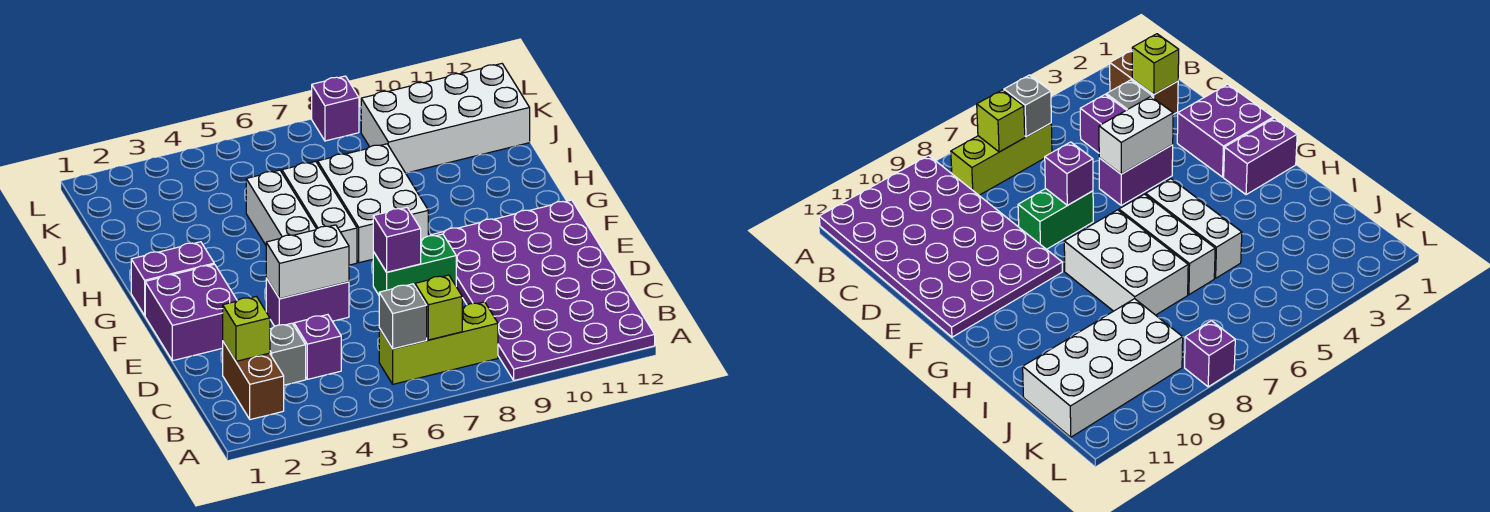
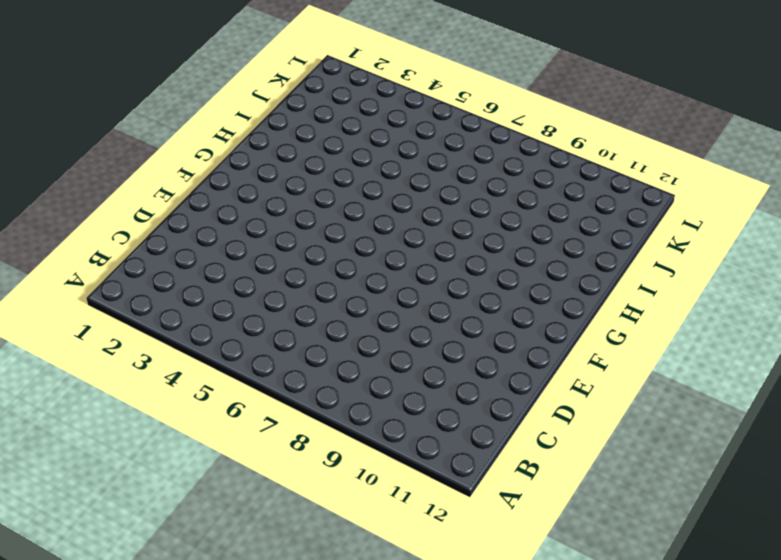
none -> purple plate A9:F12 level 1
none -> brown brick B2:C2 level 1
none -> lime brick B6:B8 level 1

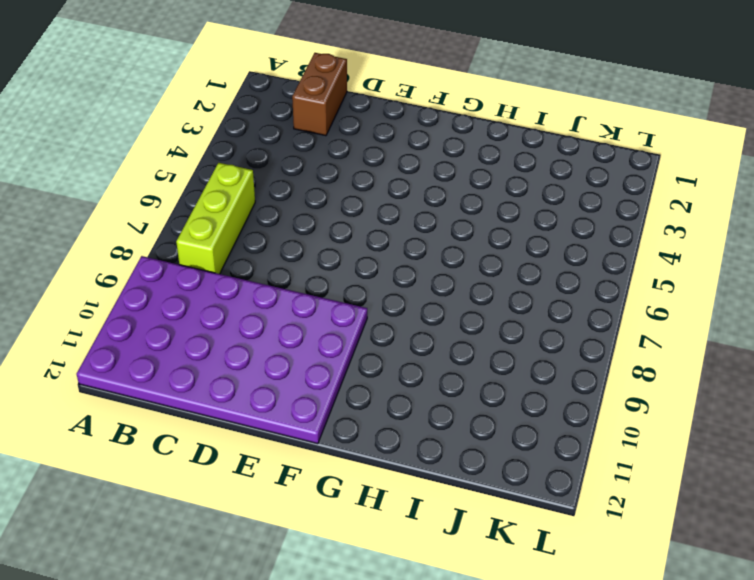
brown brick C1:C2 level 1 -> brown brick B2:C2 level 1
none -> grey brick C3 level 1
none -> purple brick C4 level 1
none -> purple brick E1:F2 level 1

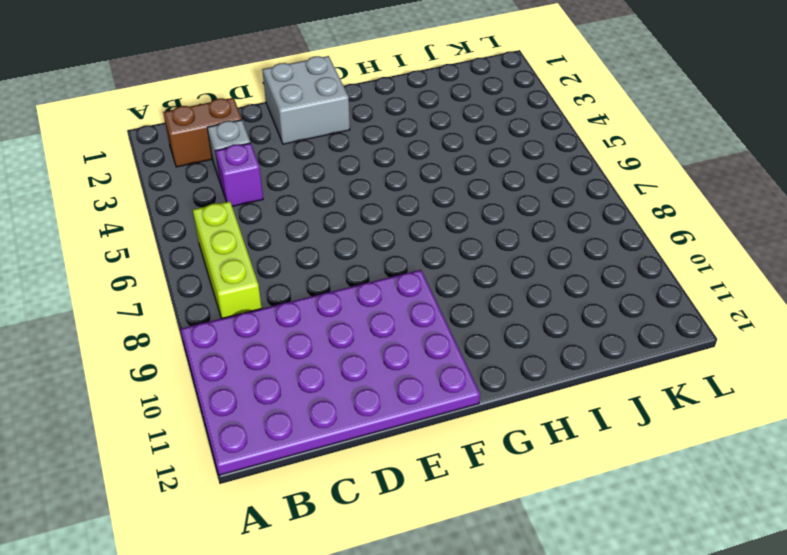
grey brick E1:F2 level 1 -> purple brick E1:F2 level 1
none -> purple brick E4:E5 level 1
none -> green brick E7:E8 level 1
none -> purple brick G1:G2 level 1

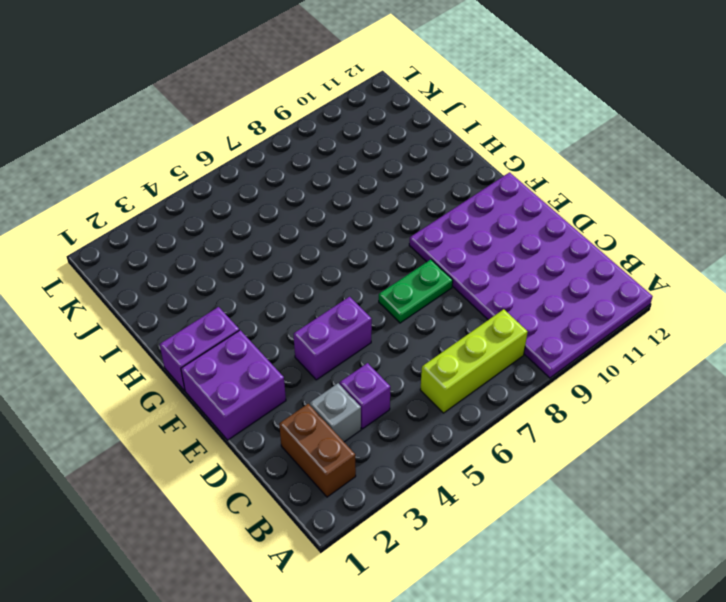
green plate E7:E8 level 1 -> green brick E7:E8 level 1
none -> white brick G5:I5 level 1
none -> white brick G6:I6 level 1
none -> white brick G7:I8 level 1

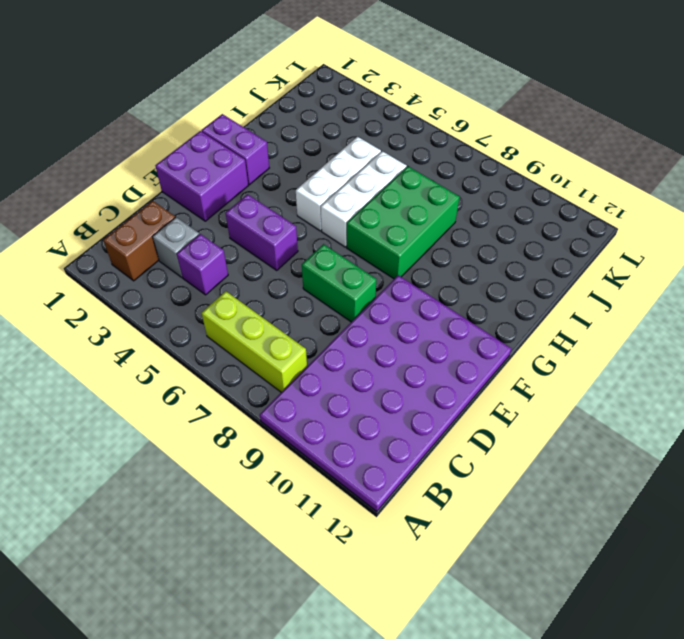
green brick G7:I8 level 1 -> white brick G7:I8 level 1
none -> white brick J9:K12 level 1
none -> purple brick L8 level 1
none -> grey brick B6 level 2

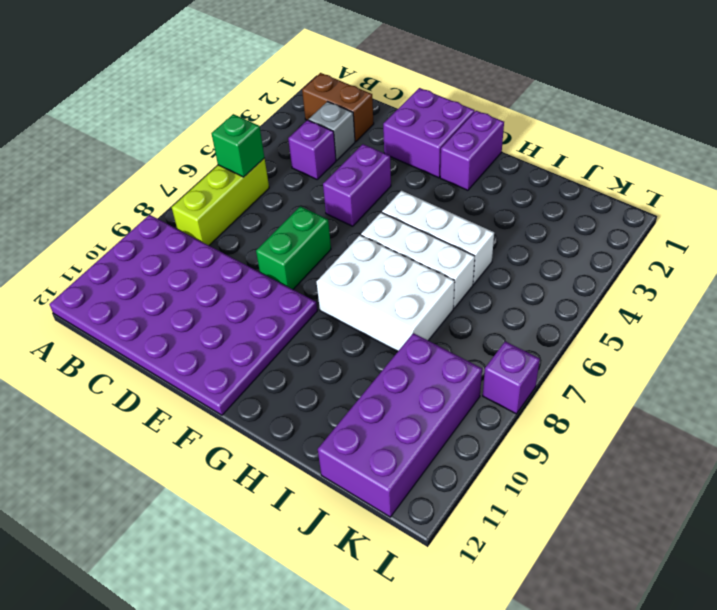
green brick B6 level 2 -> grey brick B6 level 2
purple brick J9:K12 level 1 -> white brick J9:K12 level 1
none -> lime brick B7 level 2
none -> lime brick C2 level 2
none -> white brick E4:E5 level 2

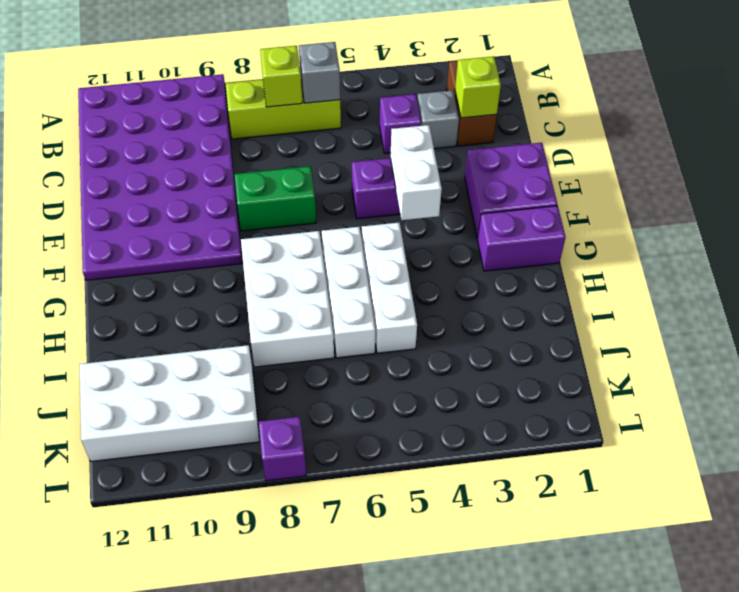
white brick E4:F4 level 2 -> white brick E4:E5 level 2
none -> purple brick E7 level 2

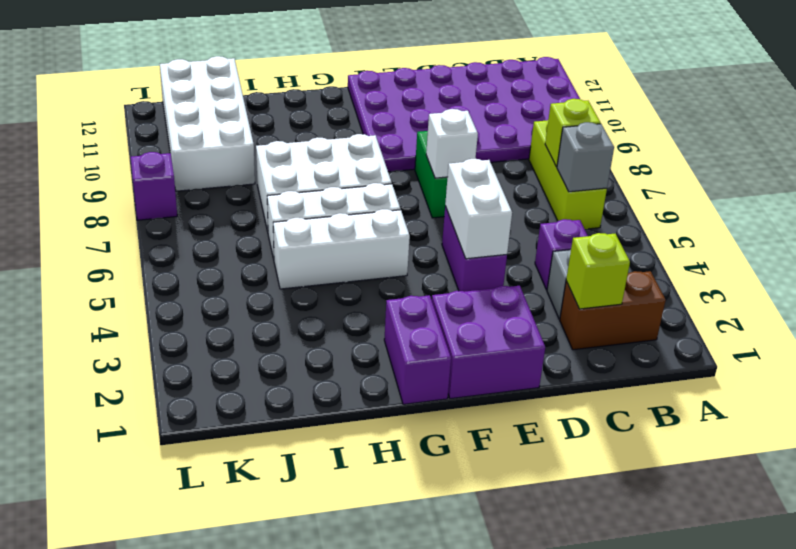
white brick E7 level 2 -> purple brick E7 level 2

